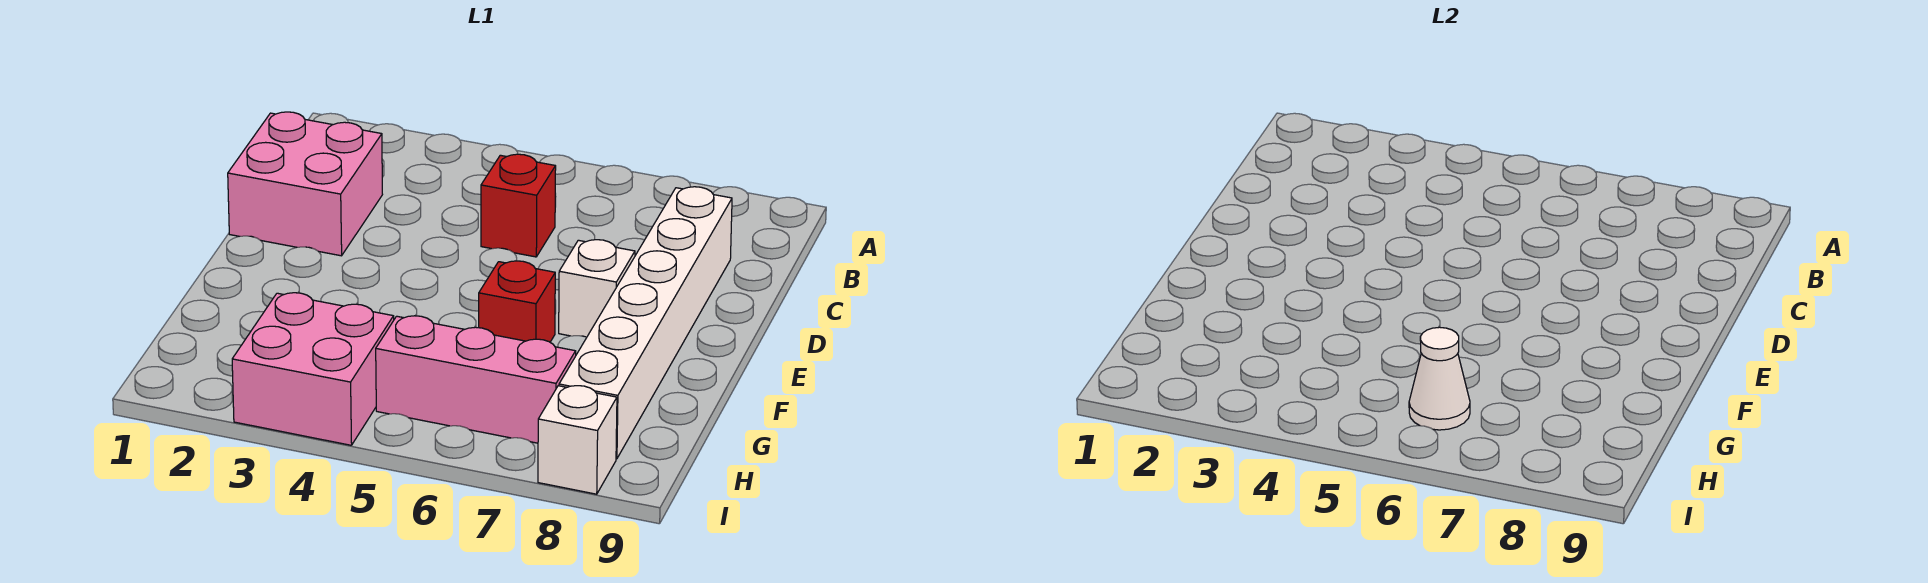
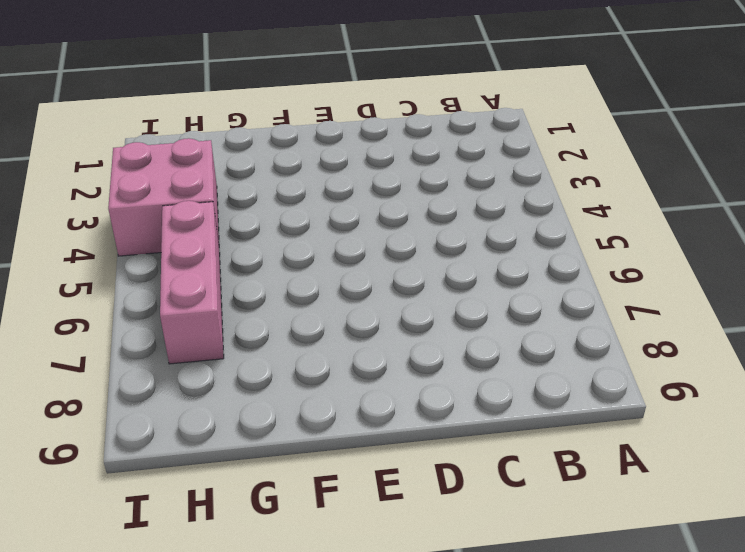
none -> pink brick C1:D2 level 1
none -> red brick C5 level 1

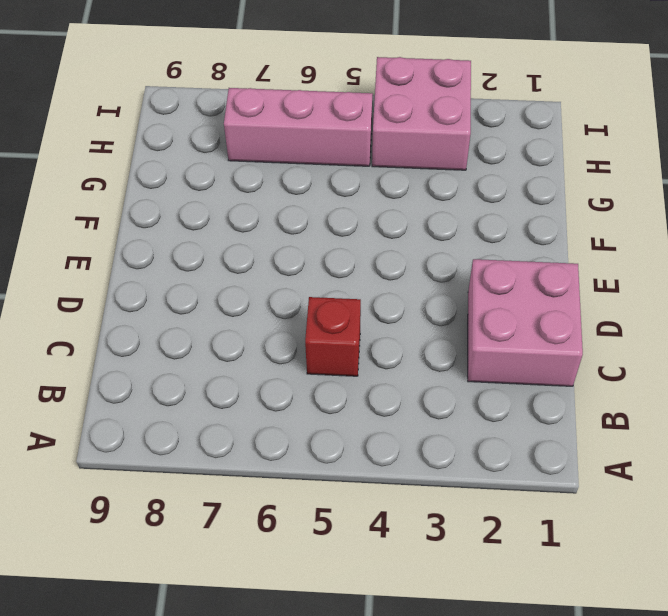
none -> white brick C8:H8 level 1
none -> white brick E7 level 1

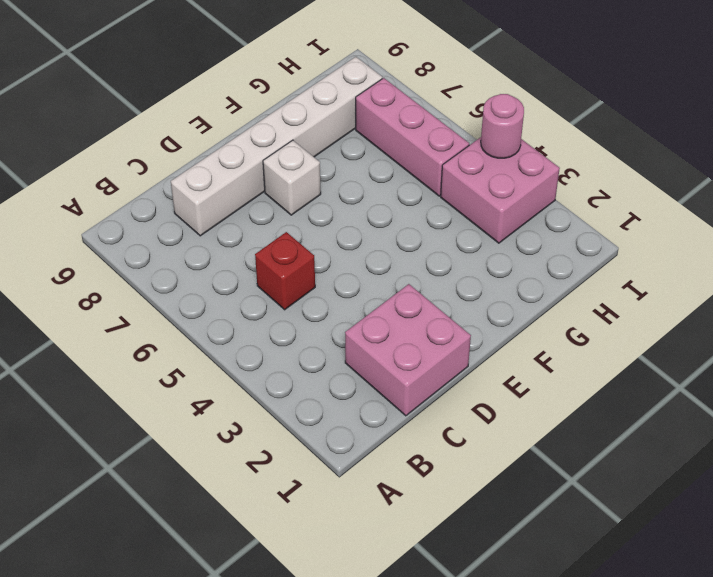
pink round brick I4 level 2 -> none
none -> red brick F6 level 1
none -> white brick I8 level 1

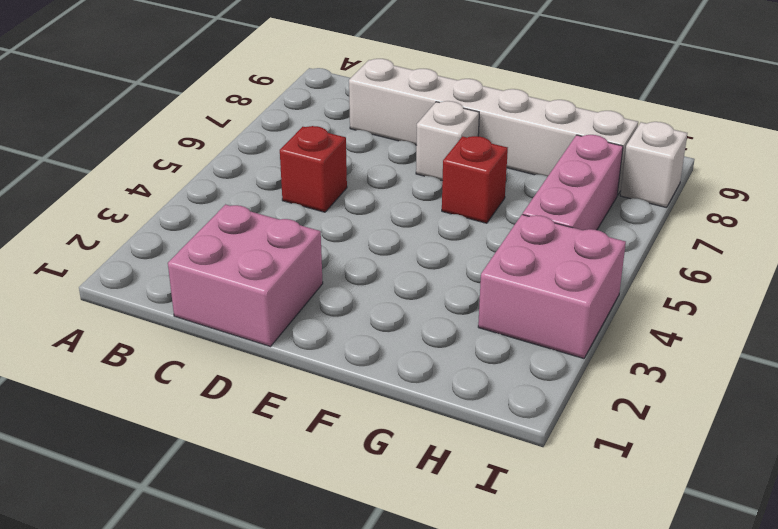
none -> white cone H6 level 2

